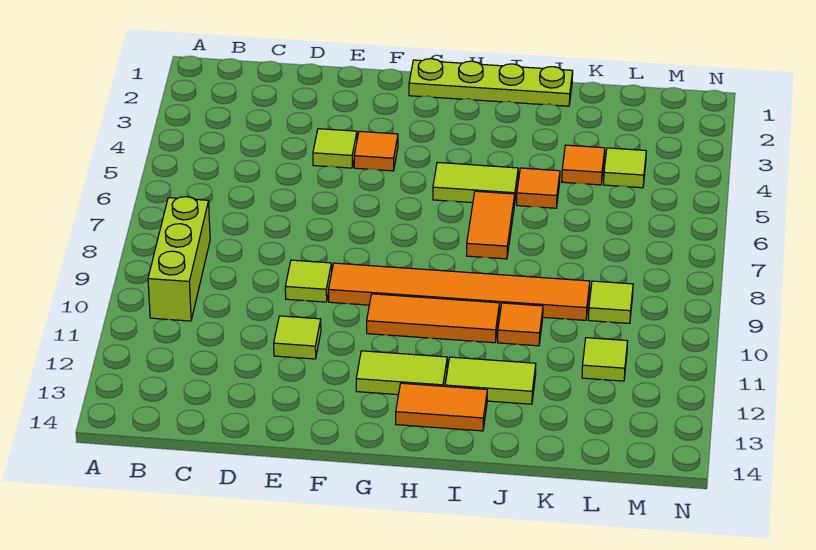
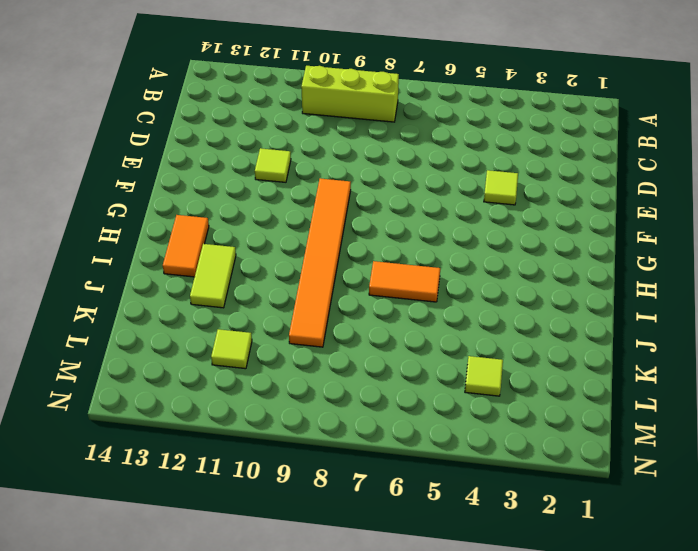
none -> lime tile E9 level 1
none -> orange tile F4 level 1
none -> lime plate G1:J1 level 1

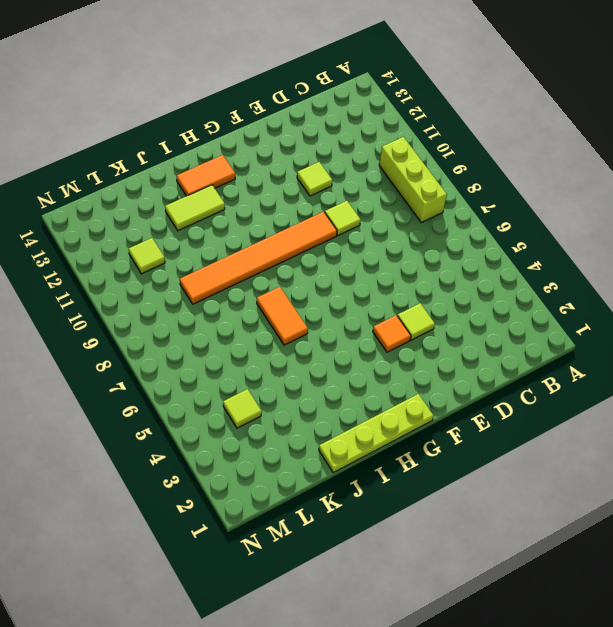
none -> orange tile G10:I10 level 1
none -> lime tile G12:H12 level 1
none -> lime tile H5:I5 level 1

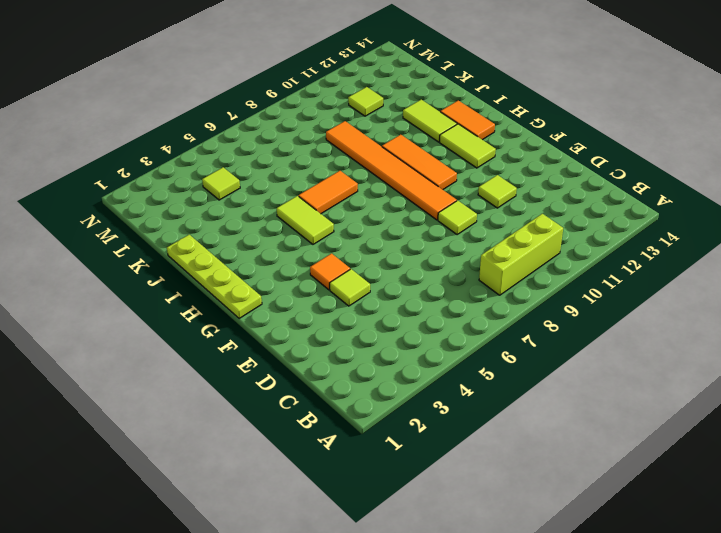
none -> orange tile J5 level 1
none -> orange tile J10 level 1
none -> orange tile K4 level 1

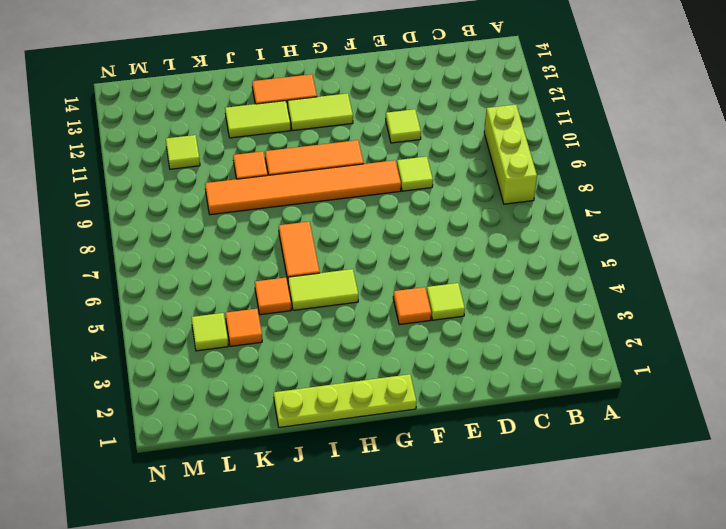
none -> lime tile L9 level 1

